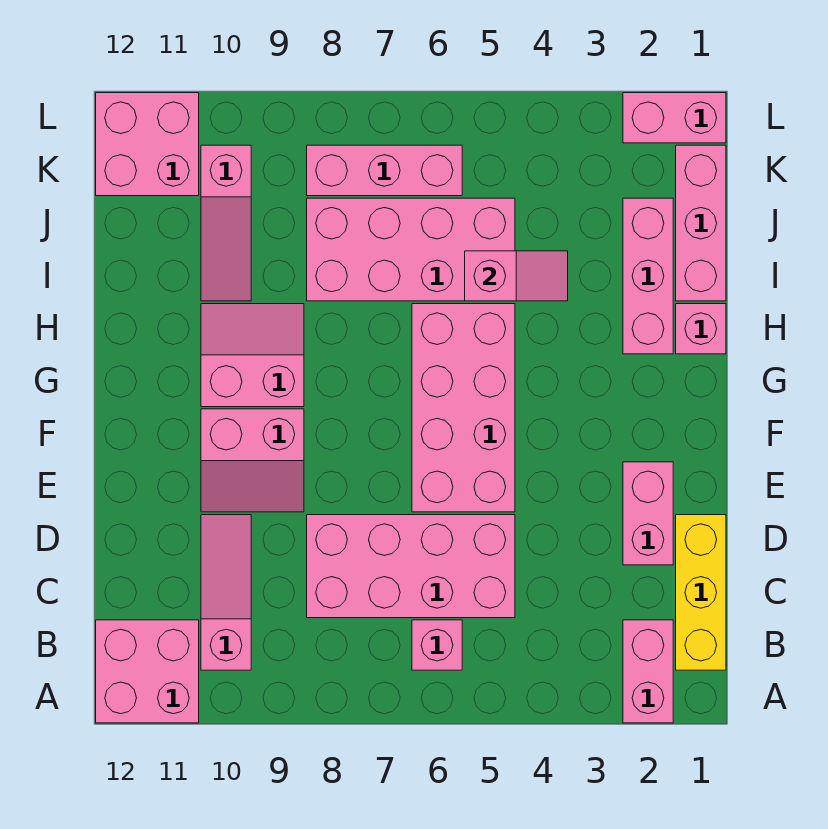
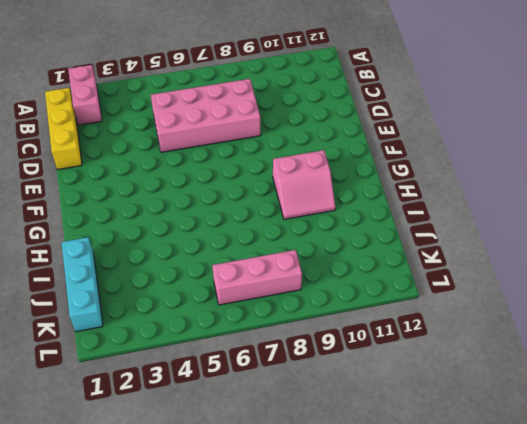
cyan brick I1:K1 level 1 -> pink brick I1:K1 level 1
none -> pink brick A11:B12 level 1
none -> pink brick B6 level 1
none -> pink slope B10:D10 level 1 top B

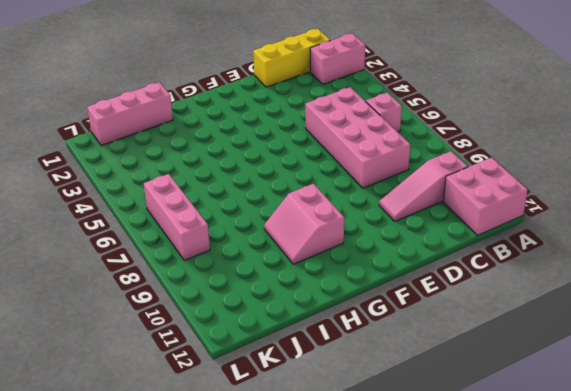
none -> pink brick D2:E2 level 1
none -> pink brick E5:H6 level 1
none -> pink slope E9:F10 level 1 top F

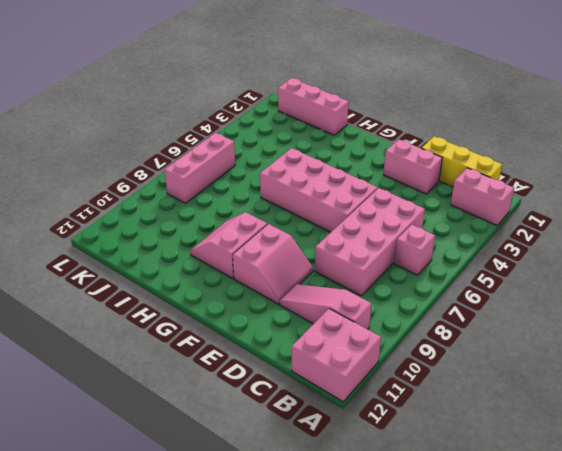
none -> pink brick H1 level 1
none -> pink brick H2:J2 level 1
none -> pink brick I5:J8 level 1

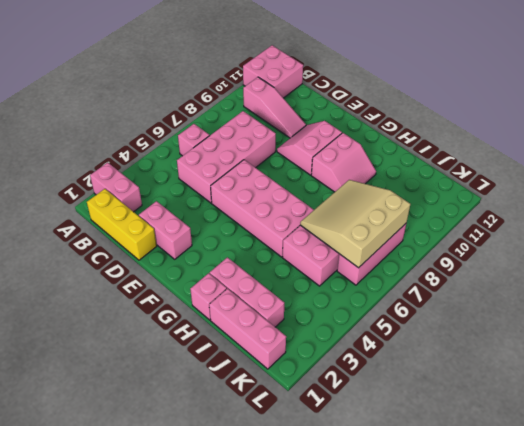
tan slope I6:K8 level 2 top K -> none
none -> pink slope I10:K10 level 1 top K
none -> pink brick K11:L12 level 1
none -> pink brick L1:L2 level 1

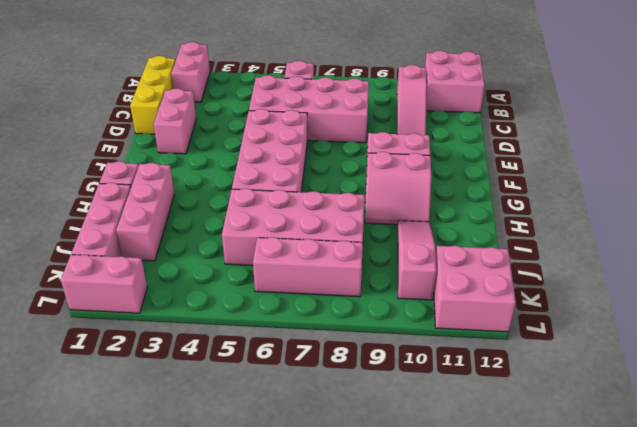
none -> pink slope I4:I5 level 2 top 5

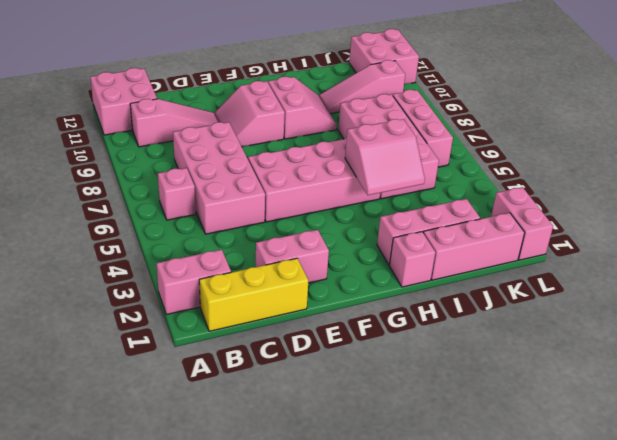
pink slope H4:I5 level 2 top 5 -> pink slope I4:I5 level 2 top 5

